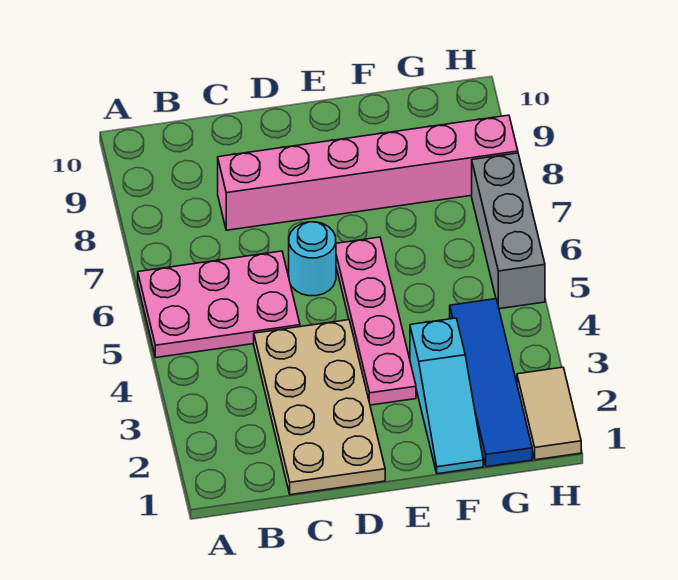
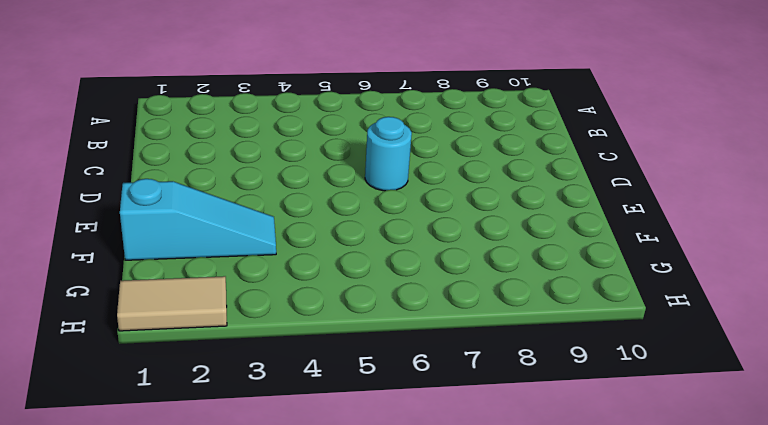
cyan slope F1:F3 level 1 top 1 -> cyan slope F1:F3 level 1 top 3
none -> pink plate A5:C6 level 1
none -> tan plate C1:D4 level 1

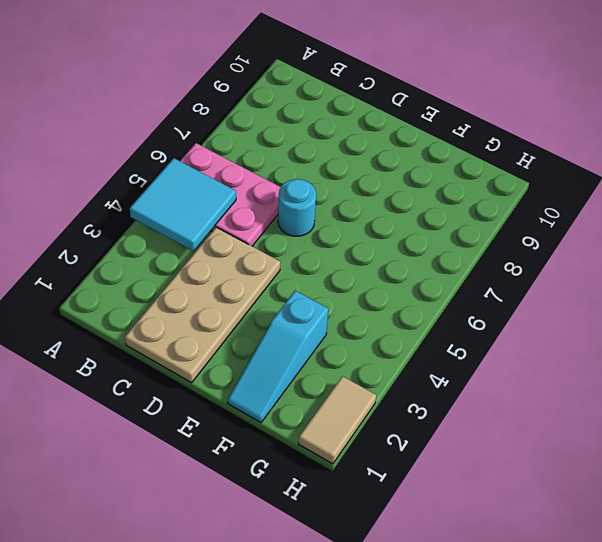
cyan tile A4:B5 level 2 -> none
none -> pink brick C8:H8 level 1
none -> pink plate E3:E6 level 1

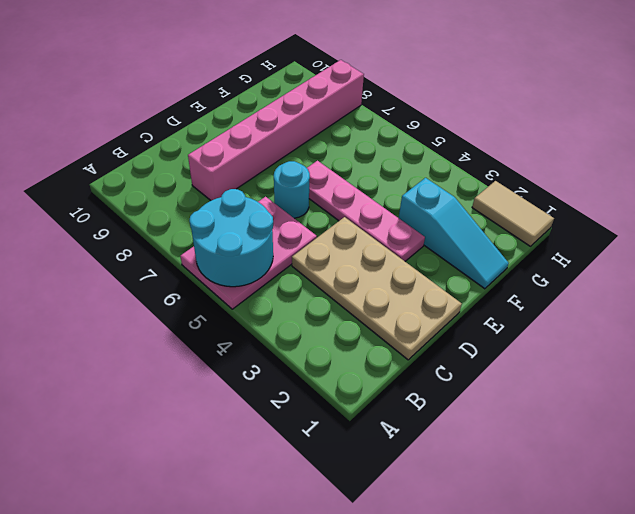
cyan round brick A5:B6 level 2 -> none
none -> blue tile G1:G4 level 1
none -> grey brick H5:H7 level 1

